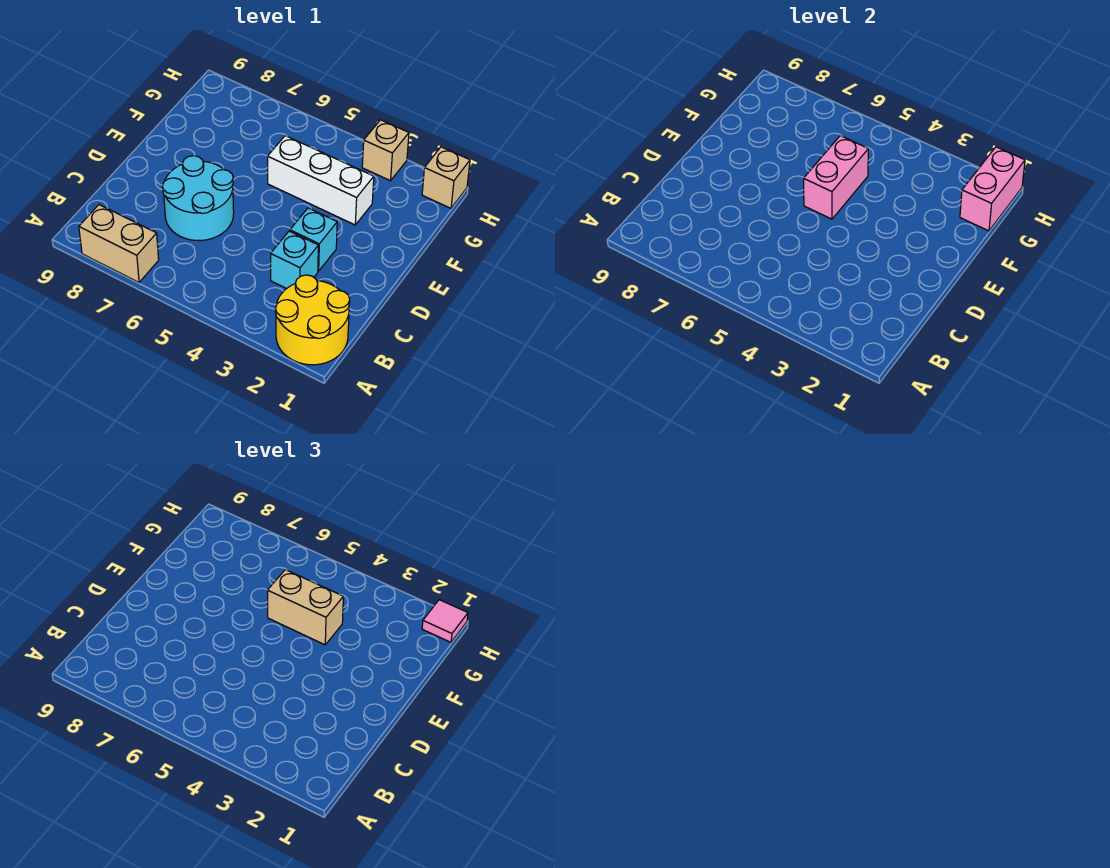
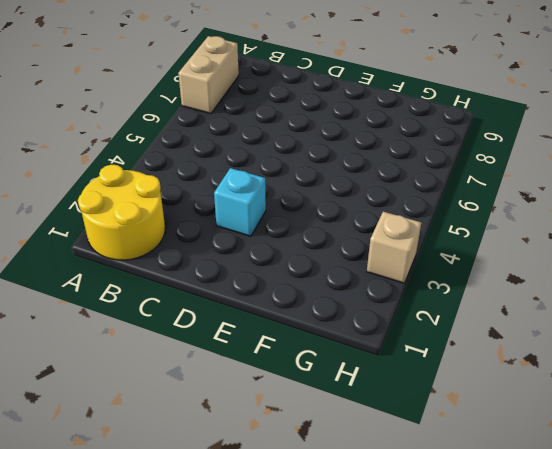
none -> cyan brick C3 level 1
none -> cyan round brick C6:D7 level 1
none -> white brick F3:F5 level 1

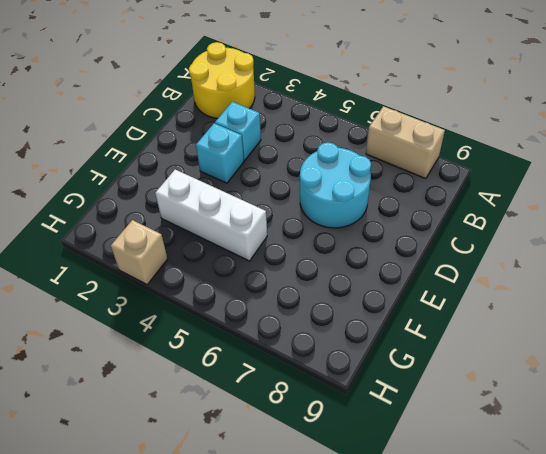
none -> tan brick H1 level 1
none -> pink brick E5:F5 level 2
none -> pink brick G1:H1 level 2

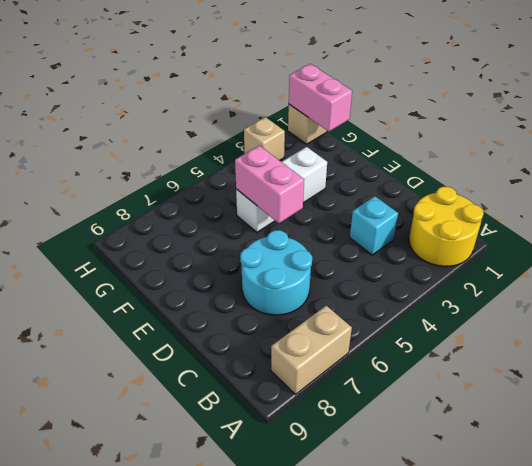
none -> cyan brick D3 level 1
none -> tan brick F4:F5 level 3
none -> pink tile H1 level 3

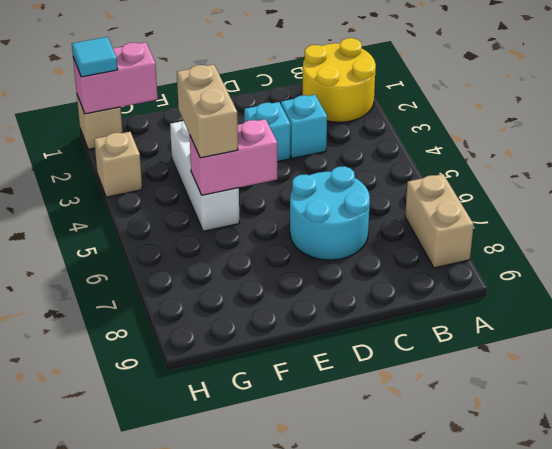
cyan tile H1 level 3 -> pink tile H1 level 3

